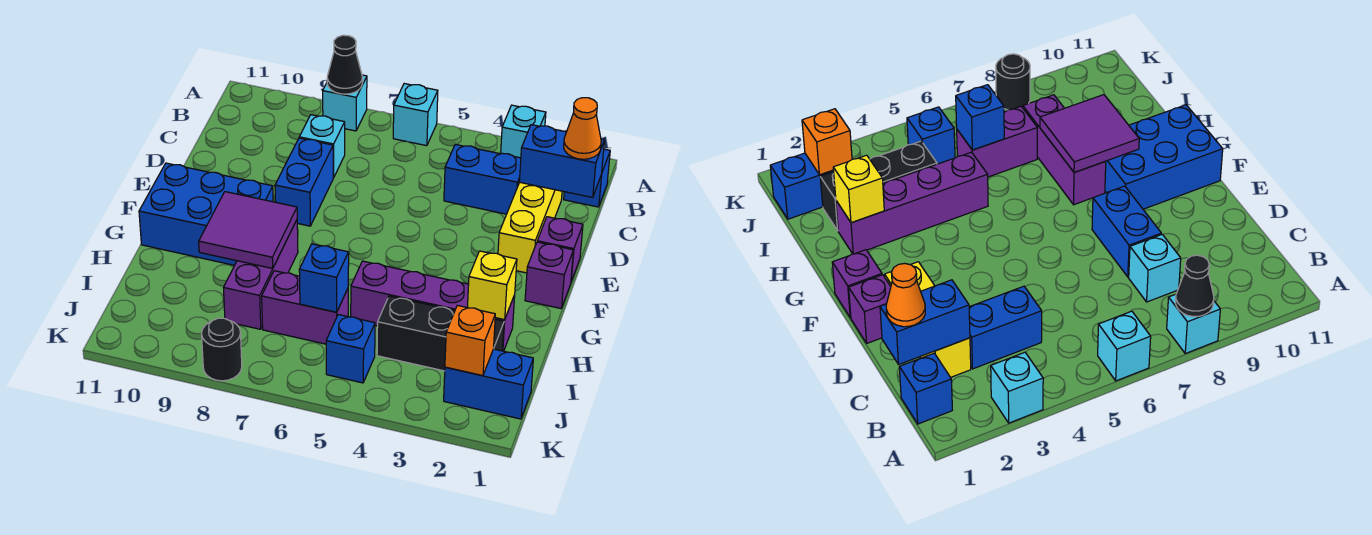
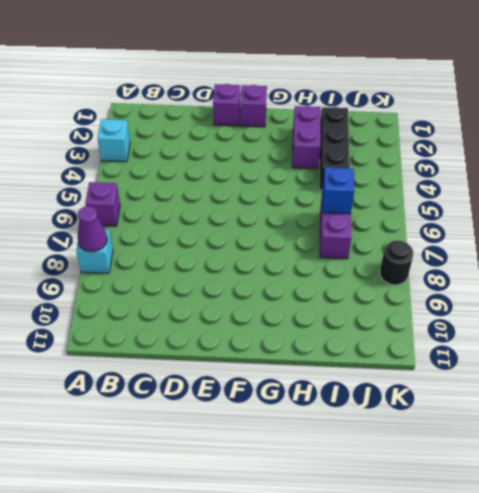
purple brick A6 level 1 -> cyan brick A6 level 1
purple cone A8 level 2 -> black cone A8 level 2
purple brick H2:H3 level 1 -> purple brick H2:H5 level 1
none -> blue brick B1 level 1
none -> yellow brick C2:E2 level 1
none -> blue brick C3:C4 level 1

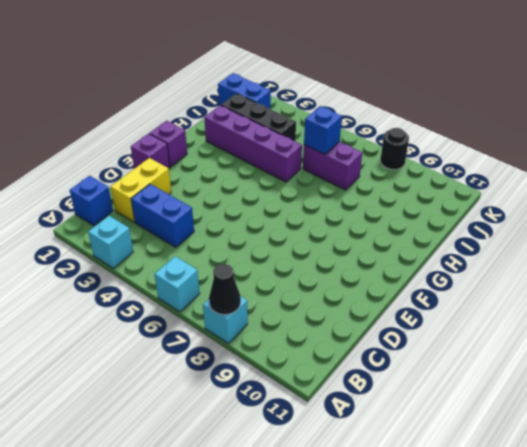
yellow brick C2:D2 level 1 -> yellow brick C2:E2 level 1
none -> cyan brick C8 level 1
none -> blue brick D8:E8 level 1
none -> blue brick F9:G11 level 1

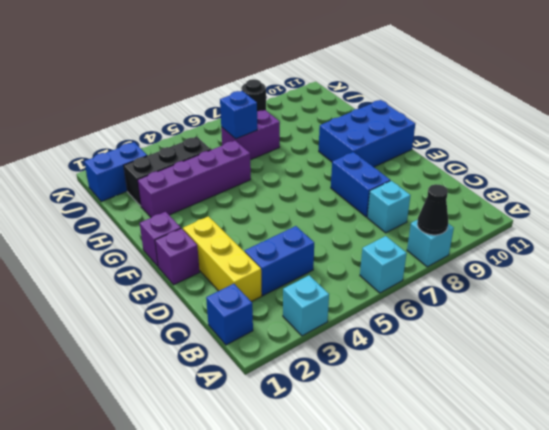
none -> purple brick G8:I8 level 1
none -> blue brick J5 level 1
none -> blue brick C1:C2 level 2

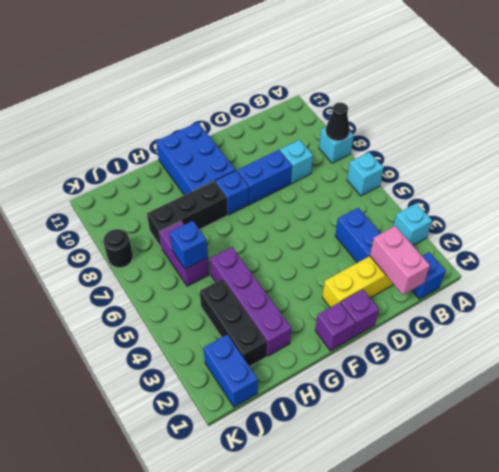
pink brick C1:C2 level 2 -> blue brick C1:C2 level 2
blue brick F8 level 1 -> blue brick J5 level 1
black brick G8:I8 level 1 -> purple brick G8:I8 level 1
none -> purple tile G8:H9 level 2
none -> yellow brick H2 level 2
none -> orange brick J2 level 2

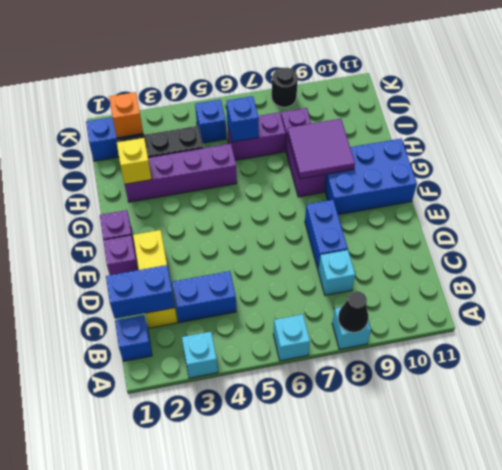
none -> orange cone C1 level 3

